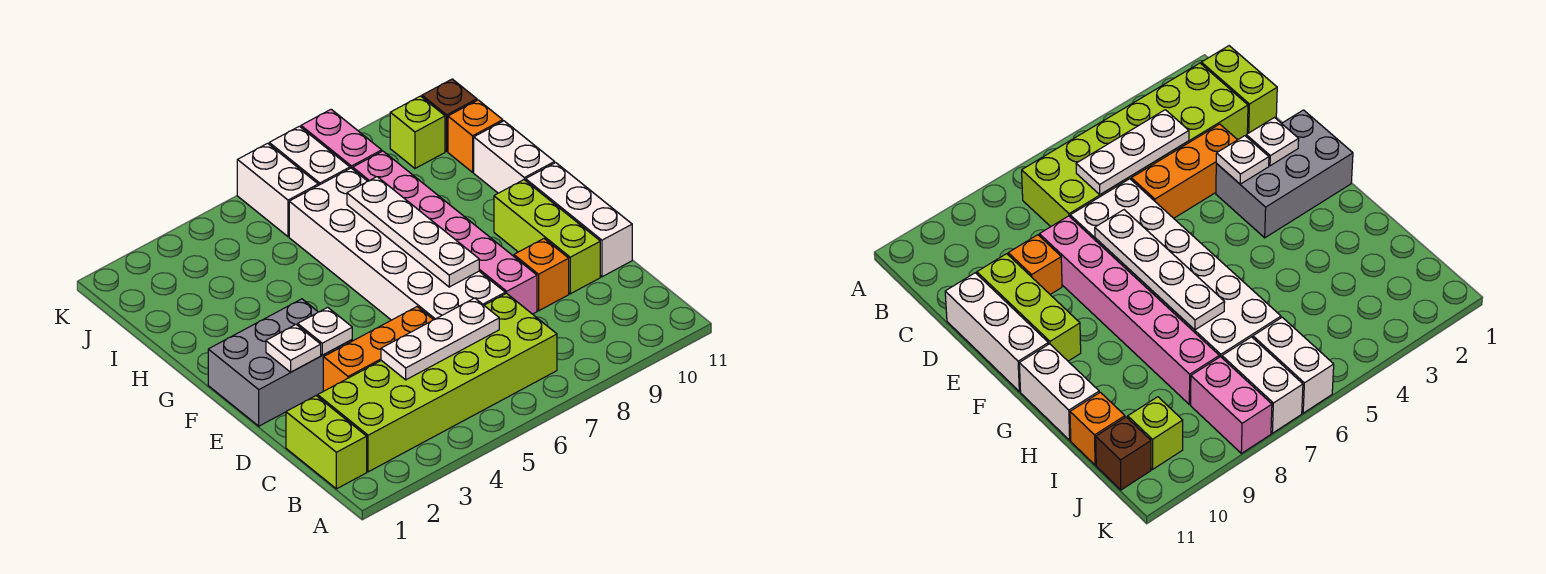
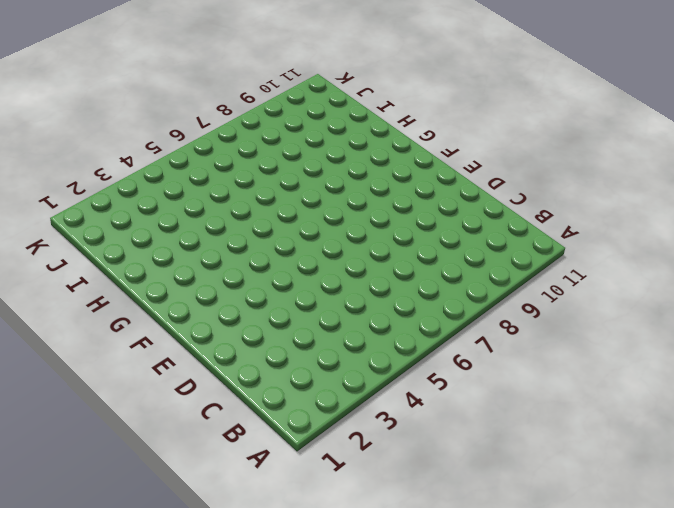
none -> lime brick B1:C1 level 1
none -> lime brick B2:C7 level 1
none -> orange brick D3:D5 level 1

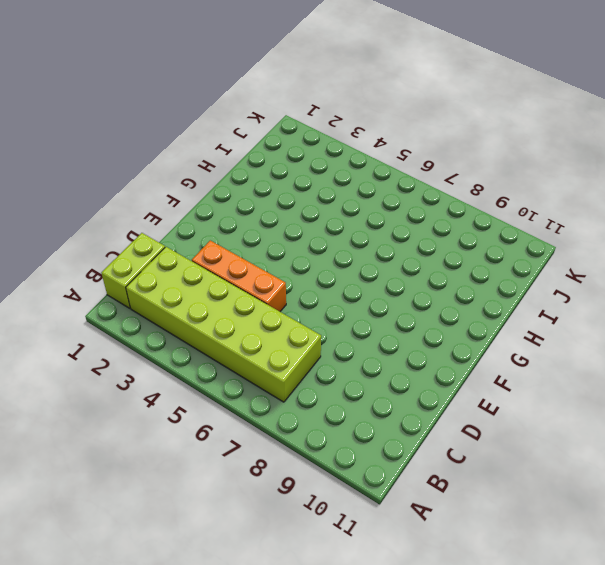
none -> white brick D6:I7 level 1
none -> pink brick D8:I8 level 1
none -> orange brick D9 level 1

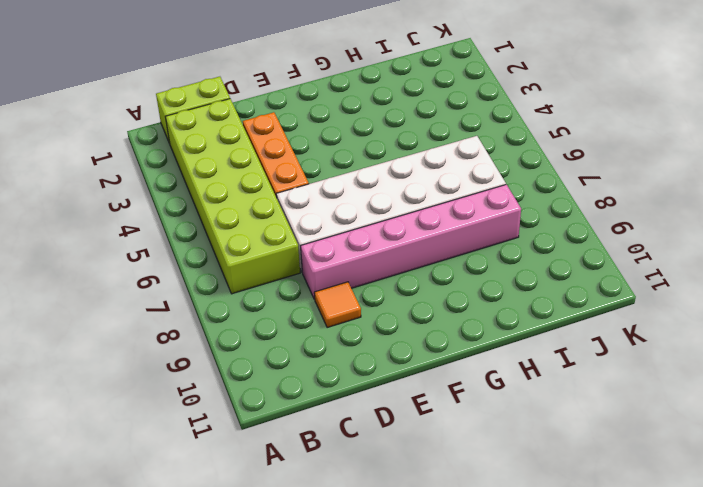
orange tile D9 level 1 -> orange brick D9 level 1
none -> lime brick D10:F10 level 1
none -> white brick D11:F11 level 1
none -> grey brick E1:F3 level 1

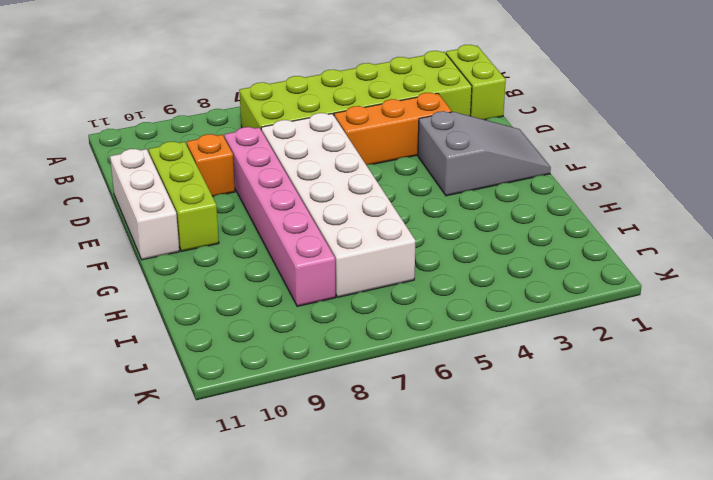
grey slope E1:F3 level 1 top 3 -> grey brick E1:F3 level 1
none -> white brick G11:H11 level 1
none -> orange brick I11 level 1
none -> white brick J6:K6 level 1

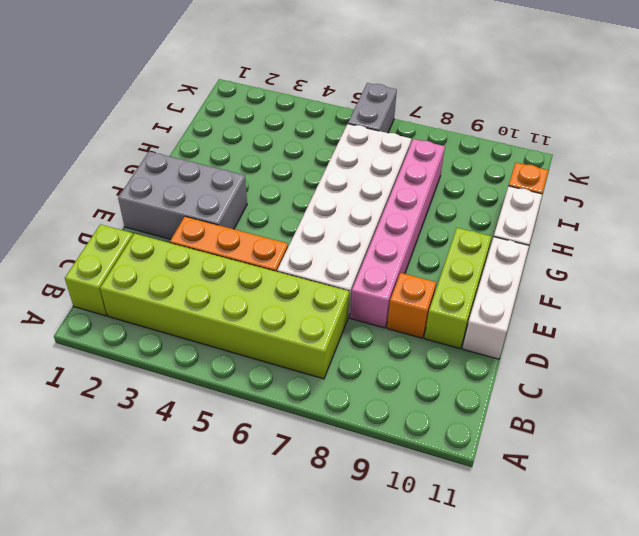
grey brick J6:K6 level 1 -> white brick J6:K6 level 1
none -> white brick J7:K7 level 1
none -> pink brick J8:K8 level 1
none -> lime brick J10 level 1

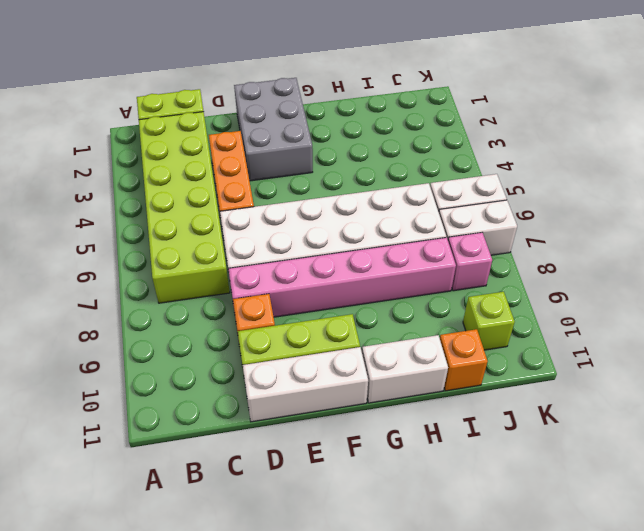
pink brick J8 level 1 -> pink brick J8:K8 level 1
none -> brown brick J11 level 1
none -> white plate C4:C6 level 2
none -> white plate E2 level 2

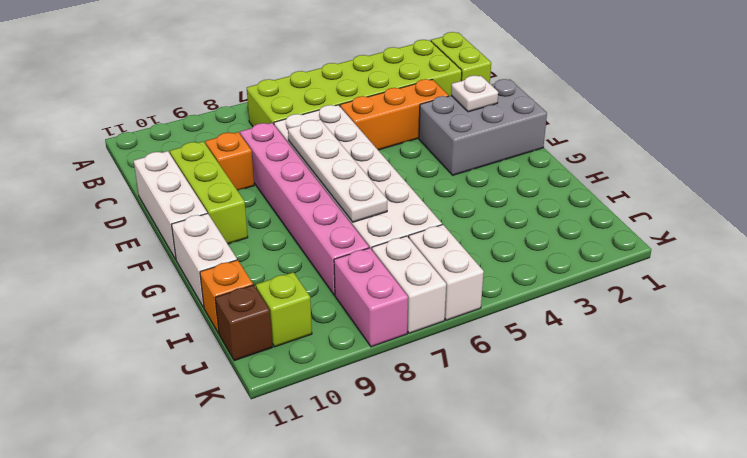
none -> white plate C4:C6 level 2
none -> white plate E3 level 2

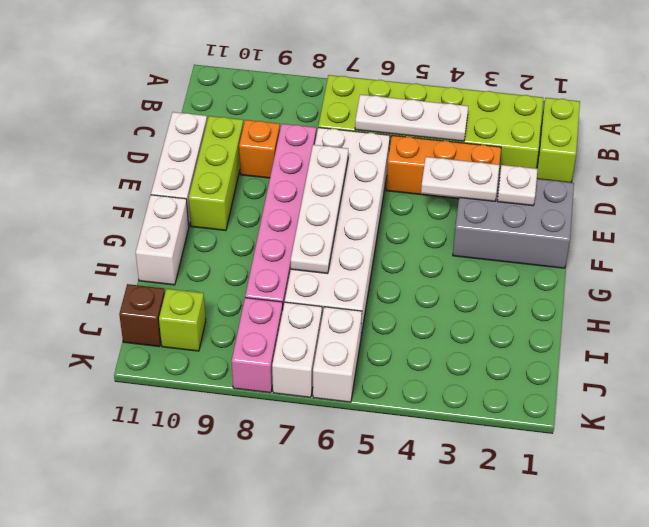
white plate E3:E4 level 2 -> white plate E3 level 2
none -> orange brick I11 level 1

